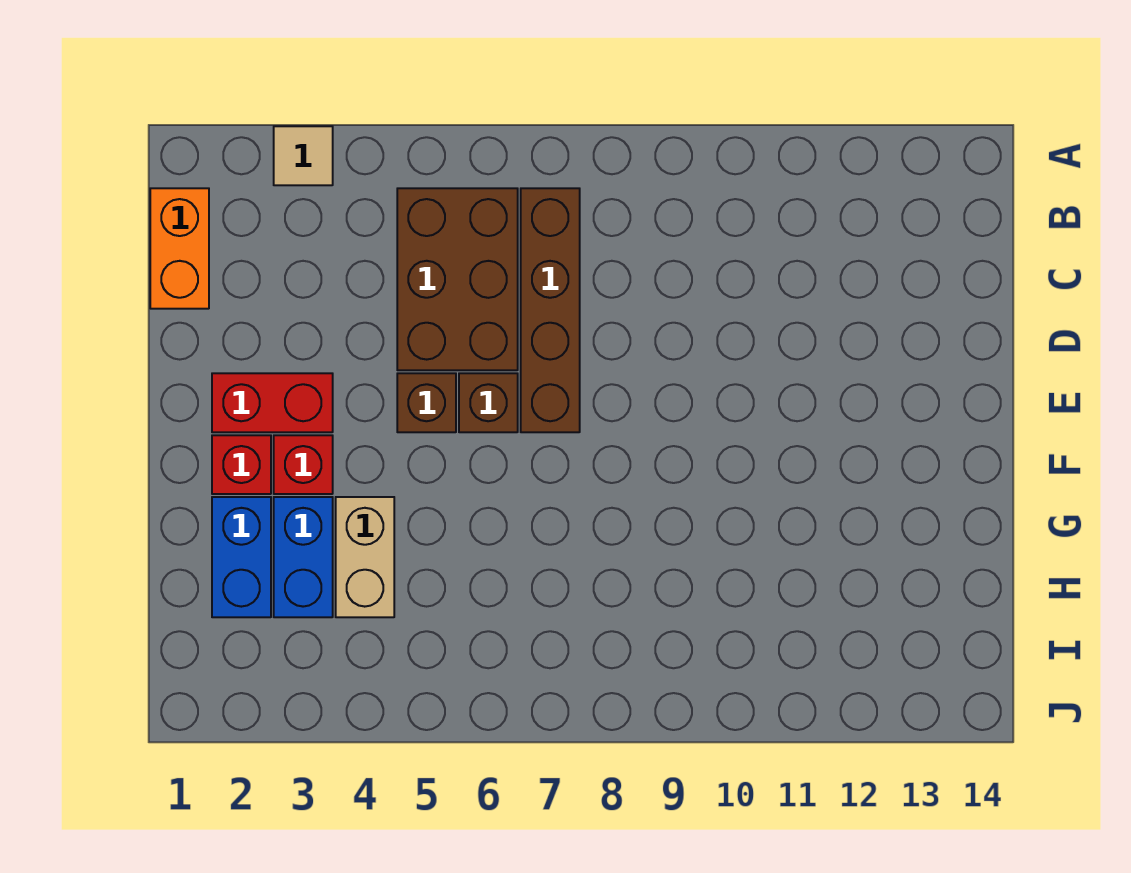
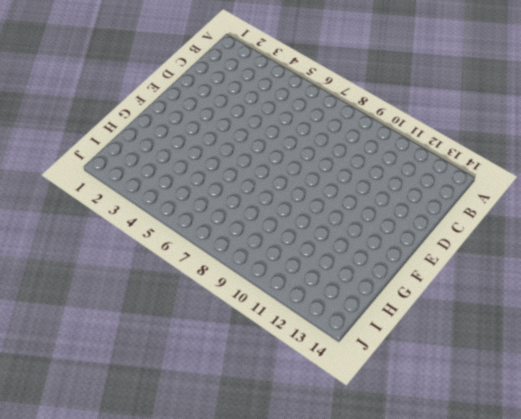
none -> tan tile A3 level 1
none -> orange brick B1:C1 level 1
none -> brown brick B5:D6 level 1

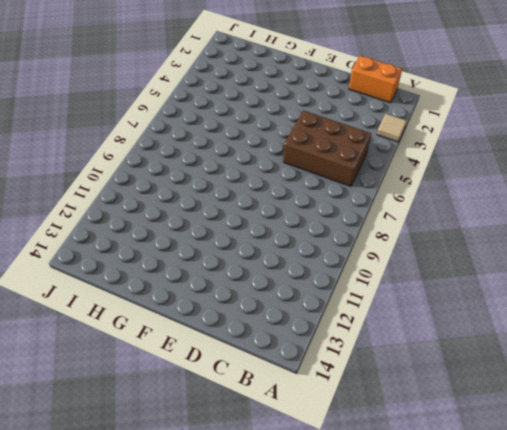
none -> brown brick B7:E7 level 1
none -> red brick E2:E3 level 1
none -> brown brick E5 level 1

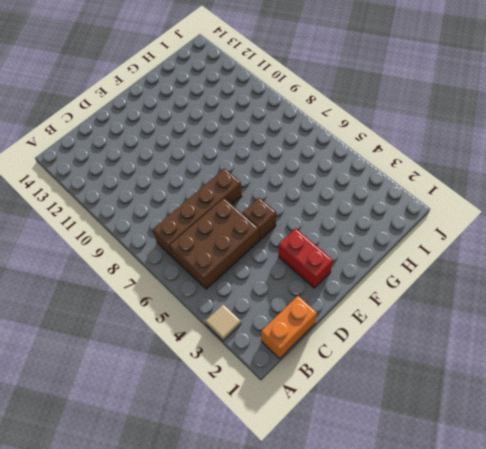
none -> brown brick E6 level 1
none -> red brick F2 level 1
none -> red brick F3 level 1

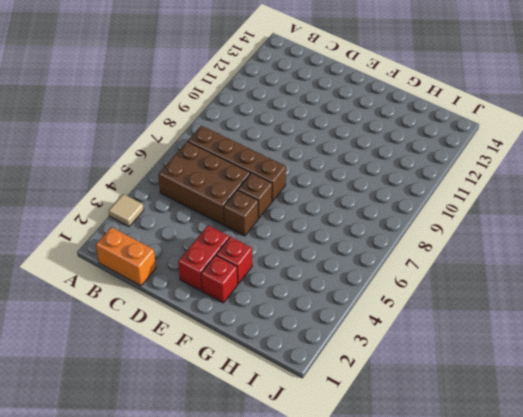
none -> blue brick G2:H2 level 1
none -> blue brick G3:H3 level 1
none -> tan brick G4:H4 level 1

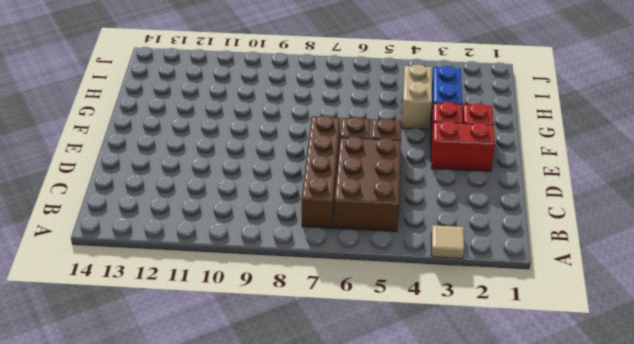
none -> orange brick B1:C1 level 1
none -> blue brick G2:H2 level 1

